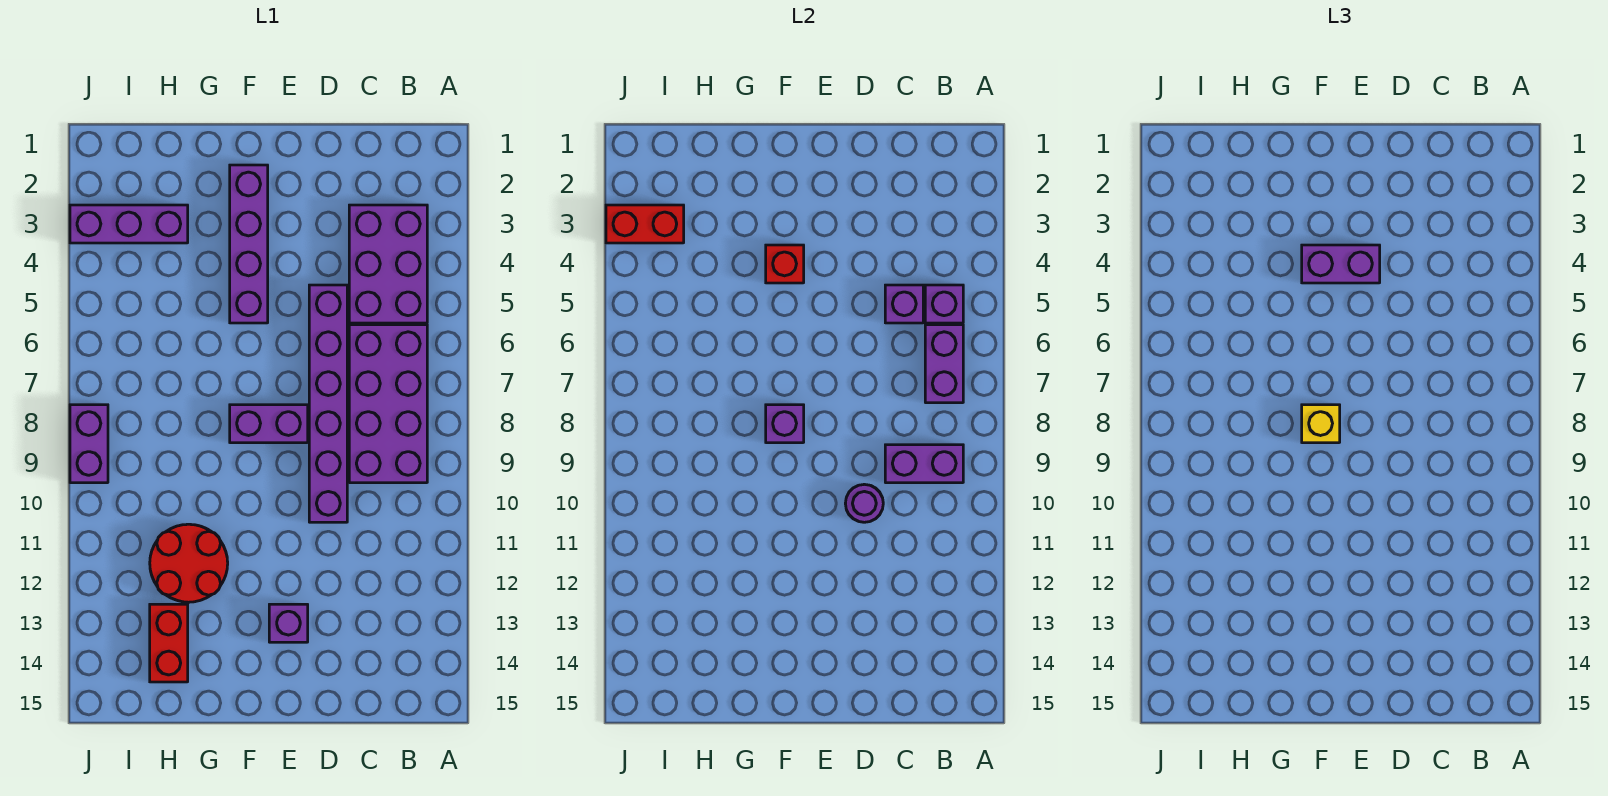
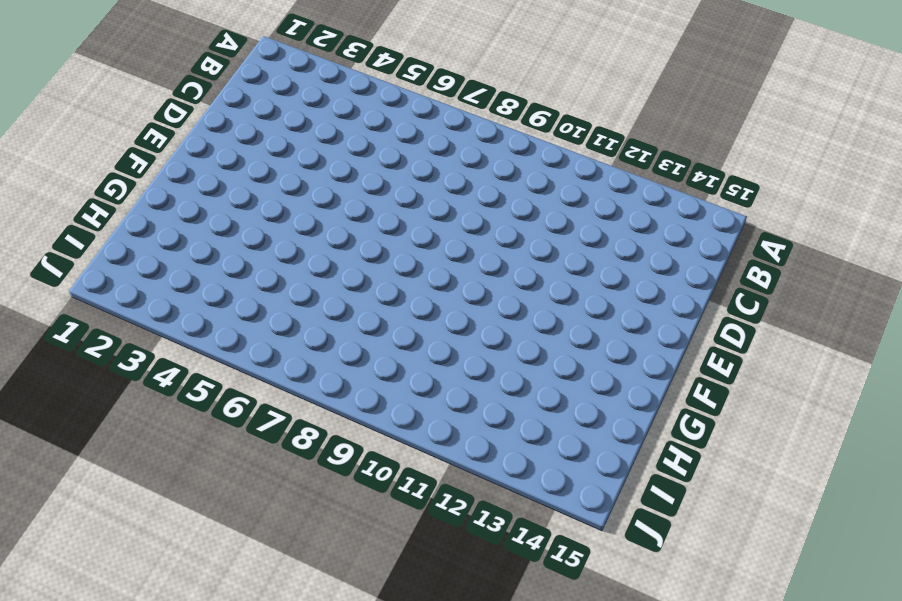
none -> purple brick B3:C5 level 1
none -> purple brick B6:C9 level 1
none -> purple brick D5:D10 level 1

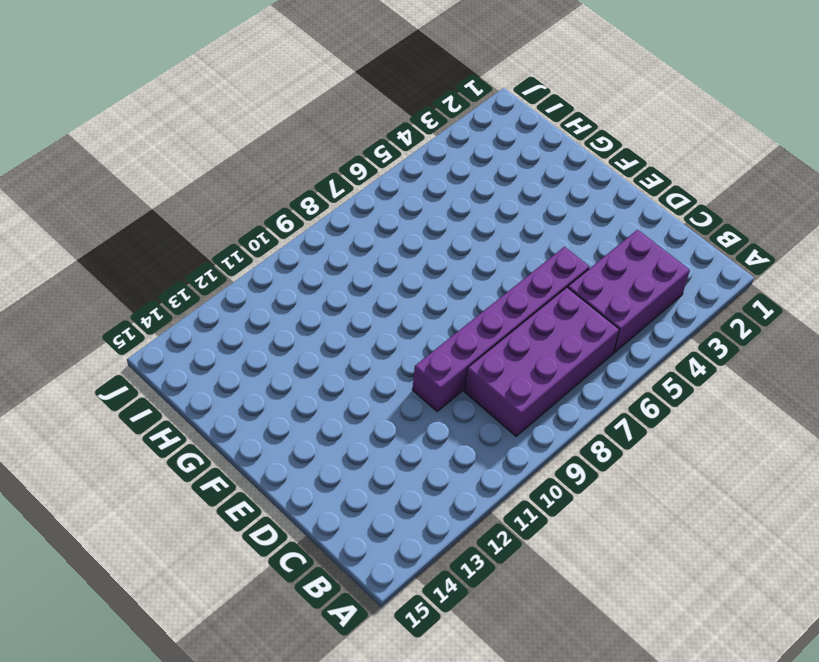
none -> purple brick E8:F8 level 1
none -> purple brick E13 level 1
none -> purple brick F2:F5 level 1

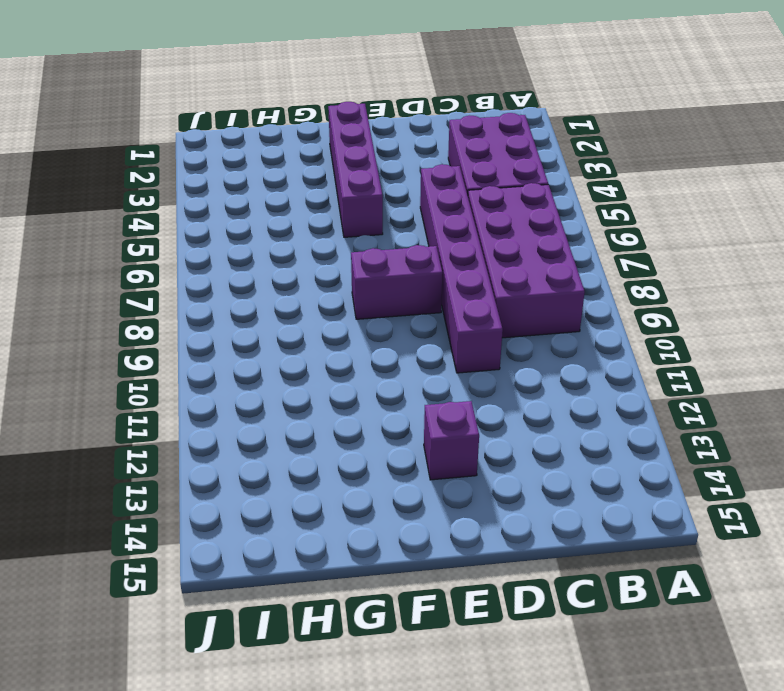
none -> red round brick G11:H12 level 1
none -> purple brick H3:J3 level 1
none -> red brick H13:H14 level 1

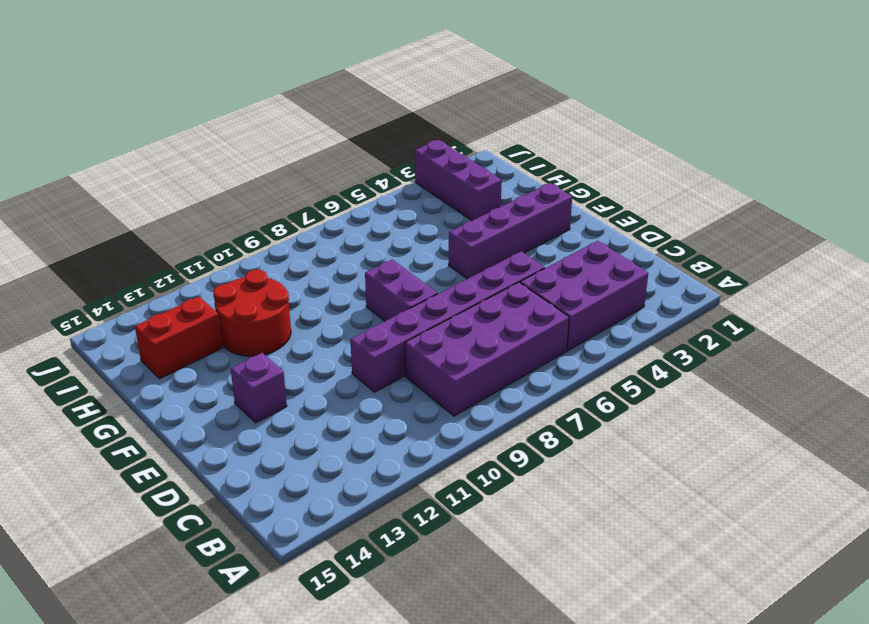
none -> purple brick J8:J9 level 1
none -> purple brick B5 level 2
none -> purple brick B6:B7 level 2

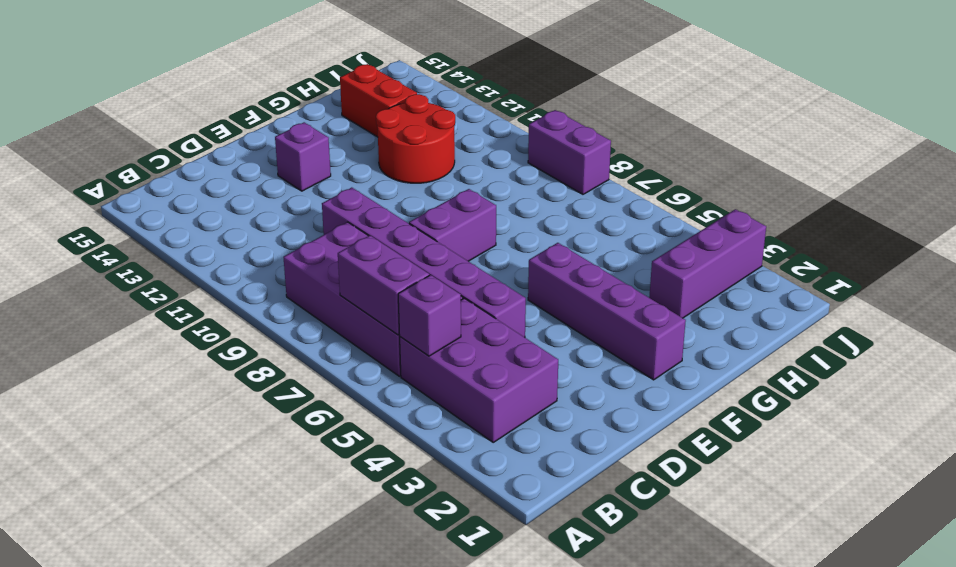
none -> purple brick B9:C9 level 2
none -> purple brick C5 level 2
none -> purple round brick D10 level 2

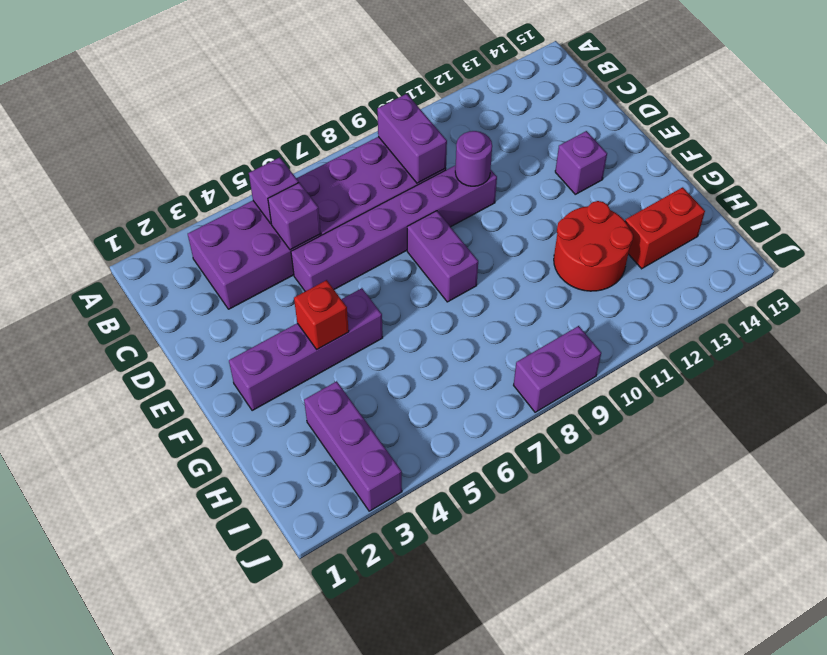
none -> purple brick B6:B7 level 2
none -> purple brick F8 level 2
none -> red brick I3:J3 level 2

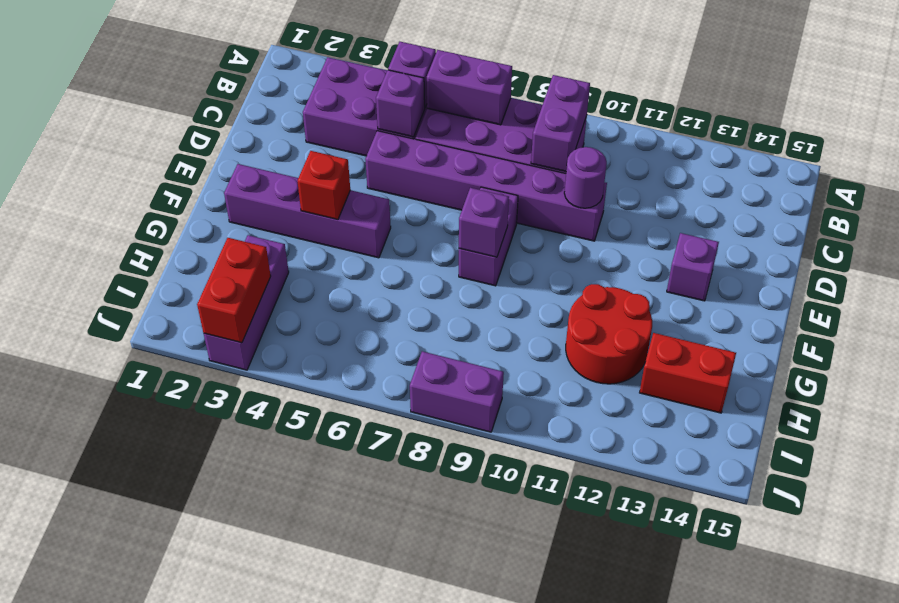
none -> purple brick E4:F4 level 3
none -> yellow brick F8 level 3

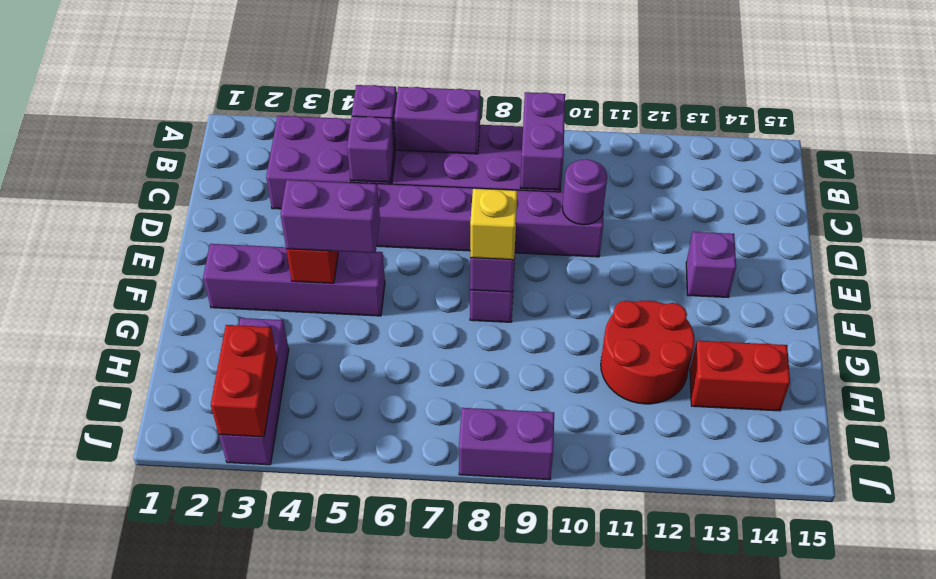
purple brick F4:F5 level 3 -> purple brick E4:F4 level 3

